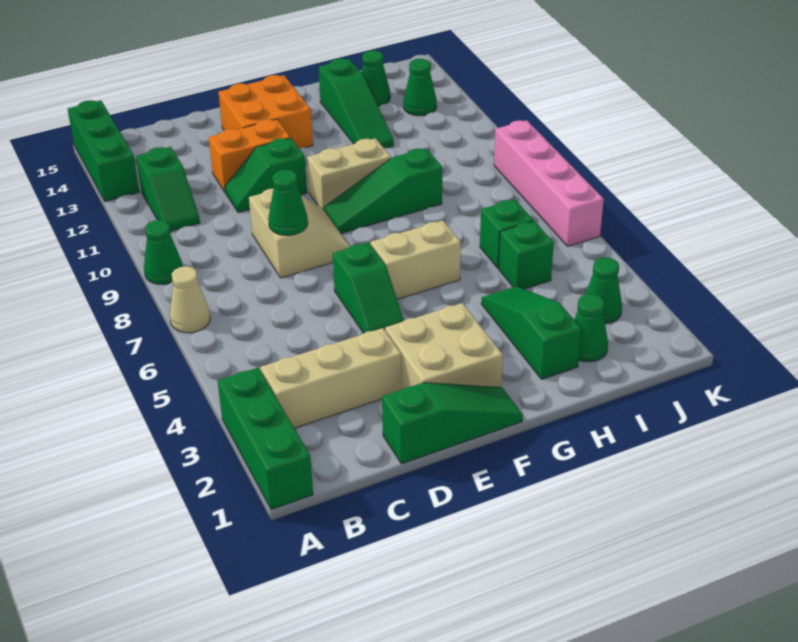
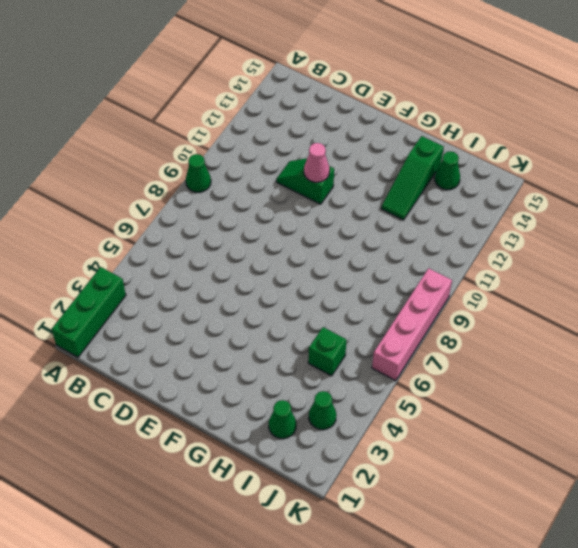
pink cone E11 level 2 -> none
none -> tan cone A7 level 1
none -> green brick A13:A15 level 1
none -> tan brick B3:D3 level 1

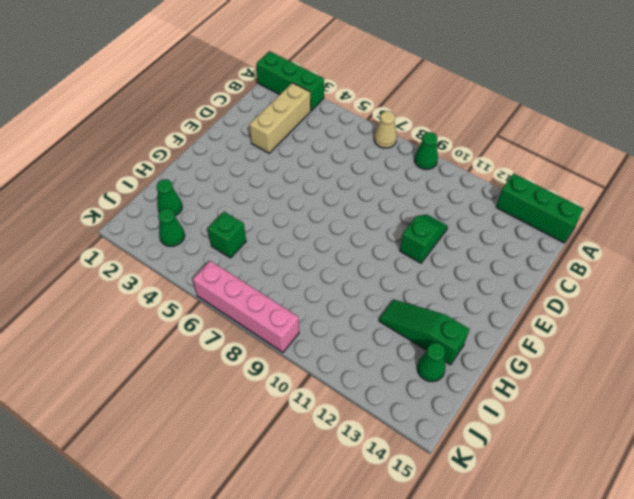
none -> green slope B11:B12 level 1 top 12
none -> green slope D1:F1 level 1 top D
none -> tan slope D8:E9 level 1 top D

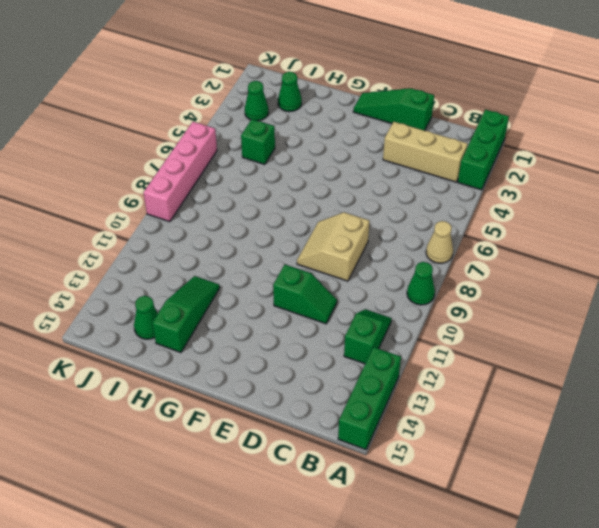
none -> orange brick D12:E12 level 1
none -> tan brick E2:F3 level 1
none -> green slope E5:E6 level 1 top 6

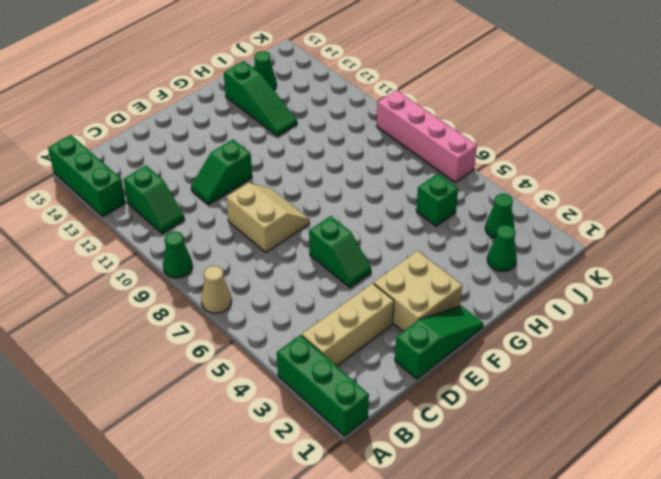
none -> orange brick D12:E12 level 1
none -> orange brick E13:F14 level 1
none -> tan brick F6:G6 level 1

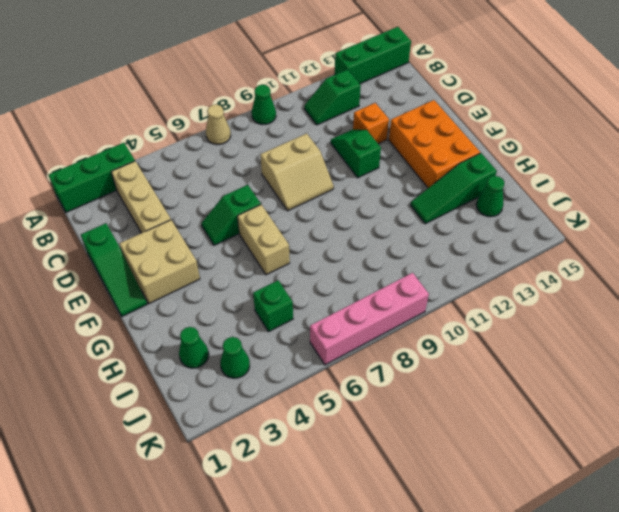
orange brick D12 level 1 -> orange brick D12:E12 level 1
orange brick E13:G14 level 1 -> orange brick E13:F14 level 1
none -> green slope F9:H9 level 1 top H
none -> tan brick F10:G10 level 1
none -> green slope H2:H4 level 1 top 2

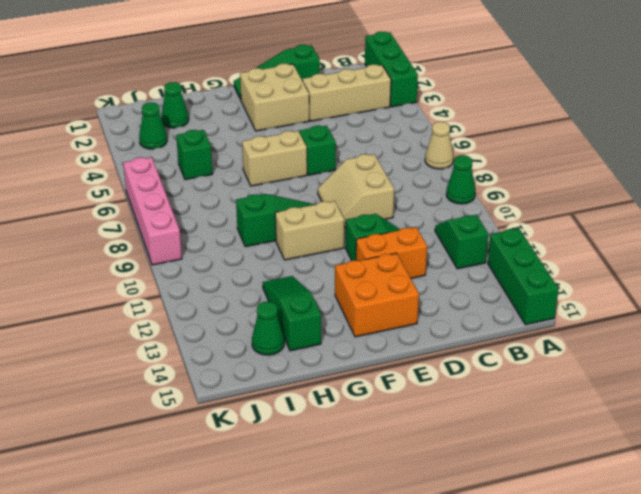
none -> green slope H2:H4 level 1 top 2
none -> green brick I6 level 1
none -> green cone J13 level 1

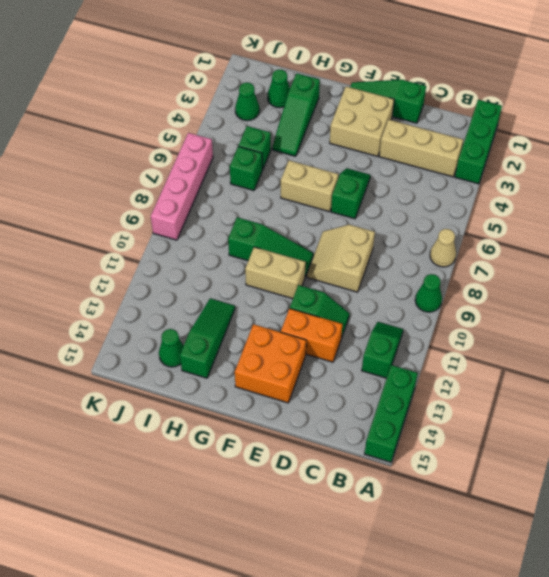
none -> green cone J13 level 1
none -> green cone D8 level 2

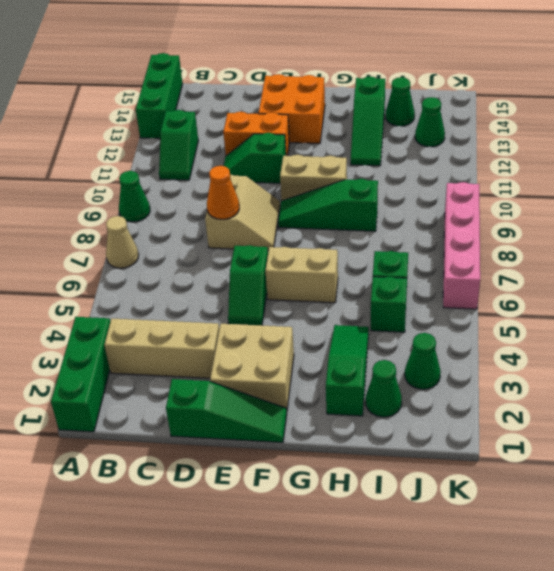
orange cone D8 level 2 -> green cone D8 level 2

